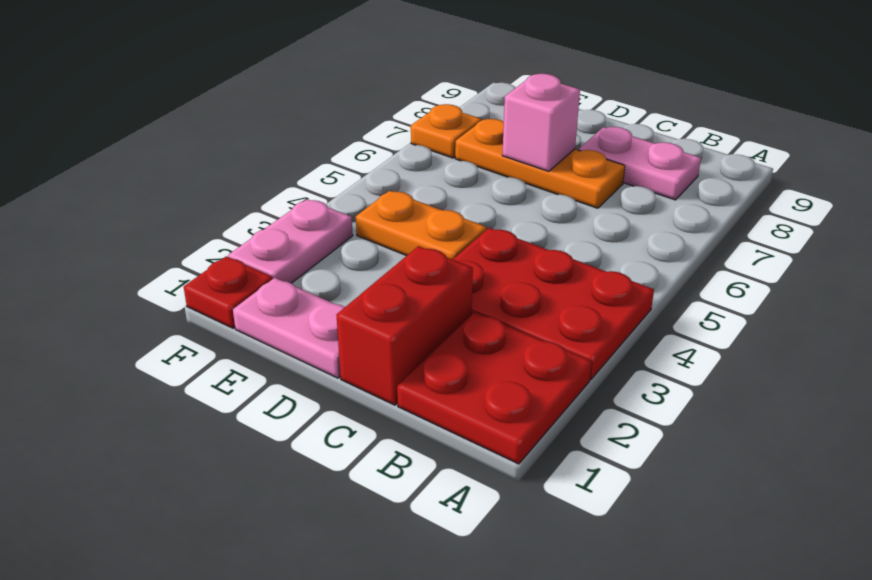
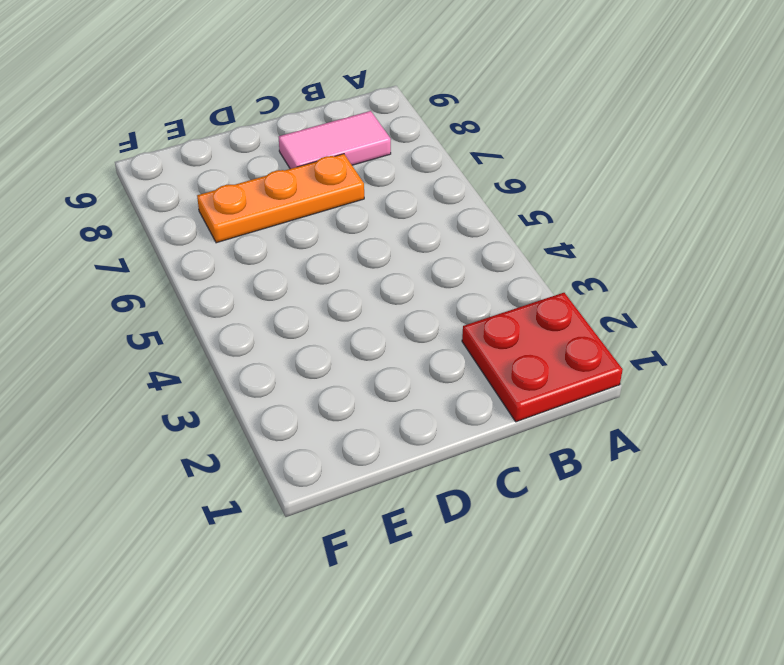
pink tile B8:C8 level 1 -> pink plate B8:C8 level 1
none -> red plate A3:C4 level 1
none -> red brick C1:C2 level 1

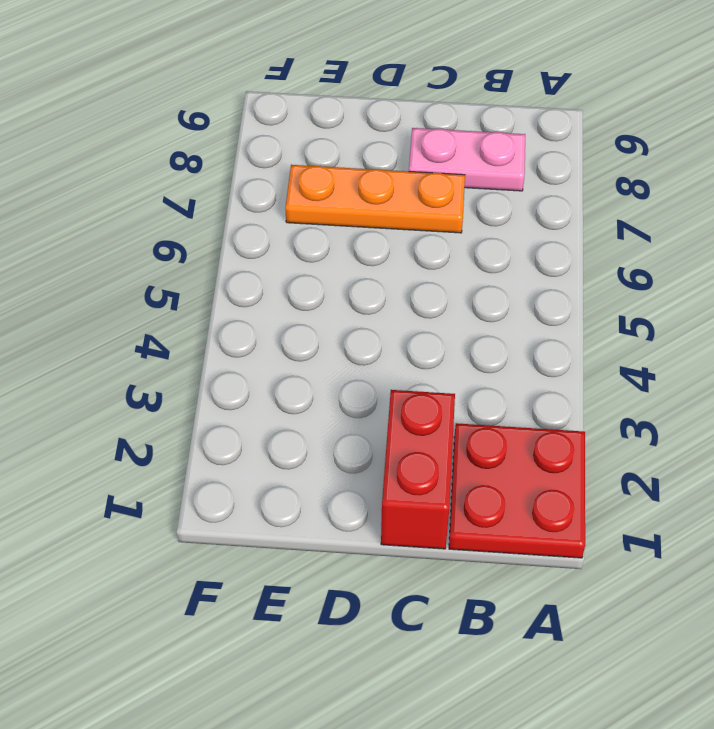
none -> red plate A3:C4 level 1
none -> pink plate D1:E1 level 1

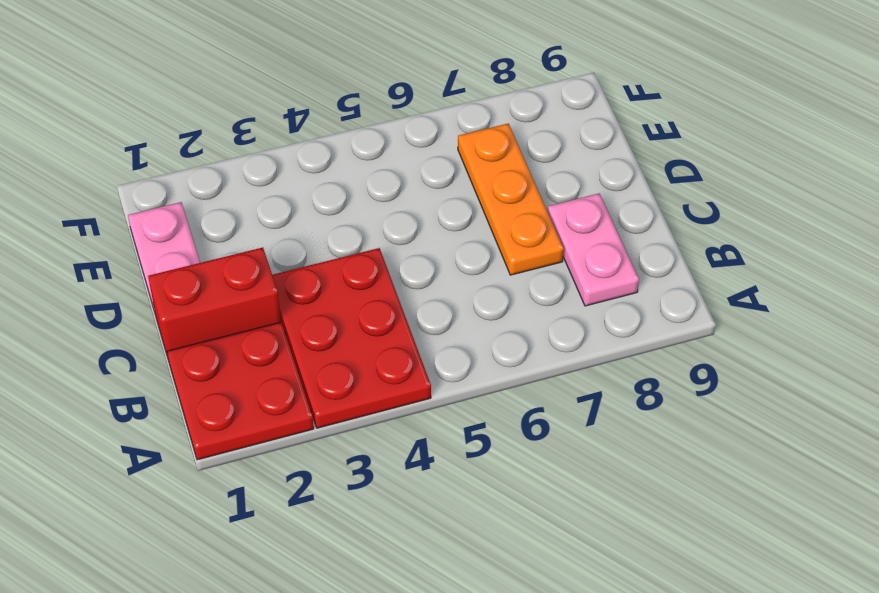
none -> orange plate D4:E4 level 1
none -> red plate F1 level 1

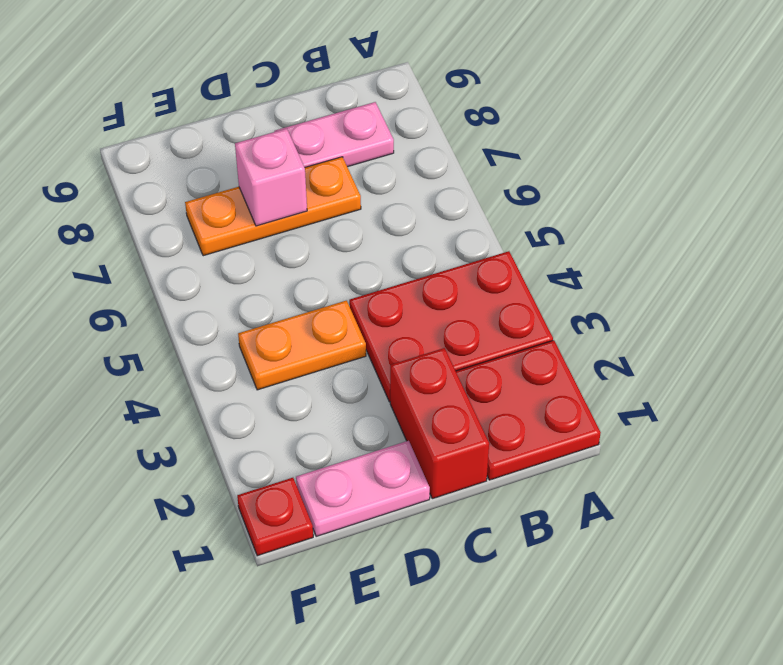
none -> pink plate F2:F3 level 1
none -> orange plate F7 level 1

